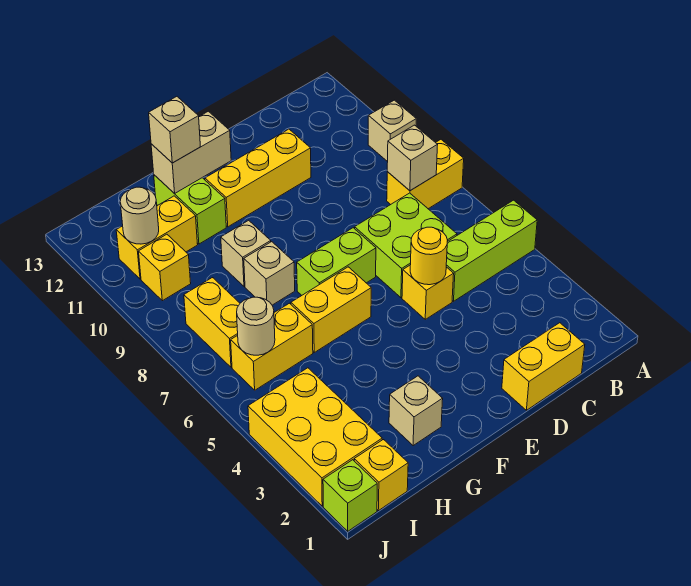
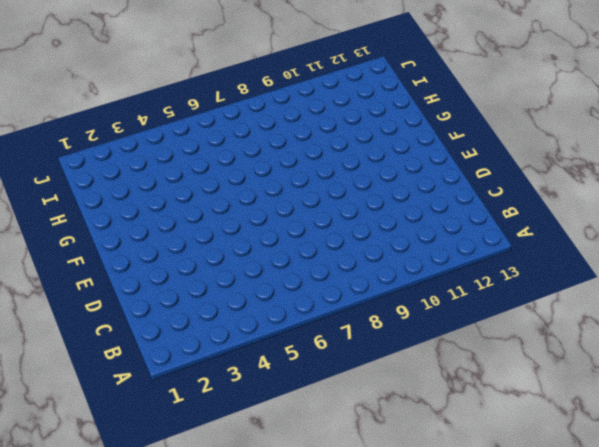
none -> lime brick A5:C5 level 1
none -> yellow brick A8:B8 level 1
none -> tan brick A10 level 1

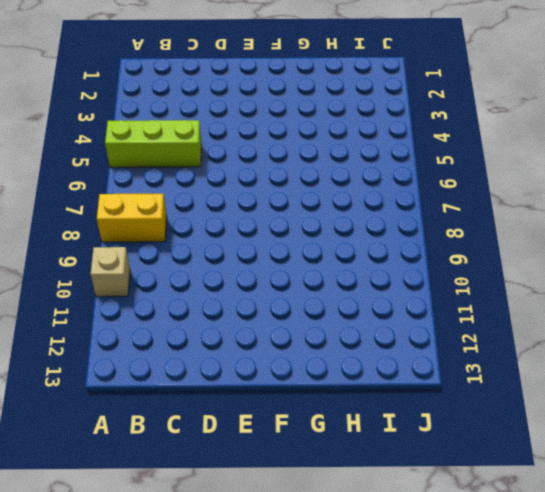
none -> yellow brick C1:D1 level 1
none -> lime brick C6:D7 level 1
none -> yellow brick D5 level 1

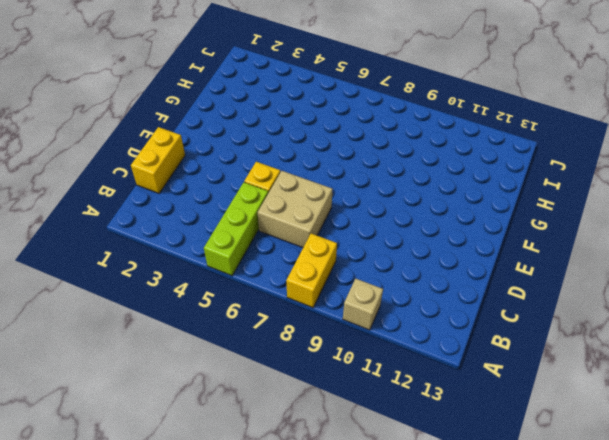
tan brick C6:D7 level 1 -> lime brick C6:D7 level 1
none -> yellow brick D11:F11 level 1
none -> lime brick E7:F7 level 1
none -> yellow brick F6:G6 level 1

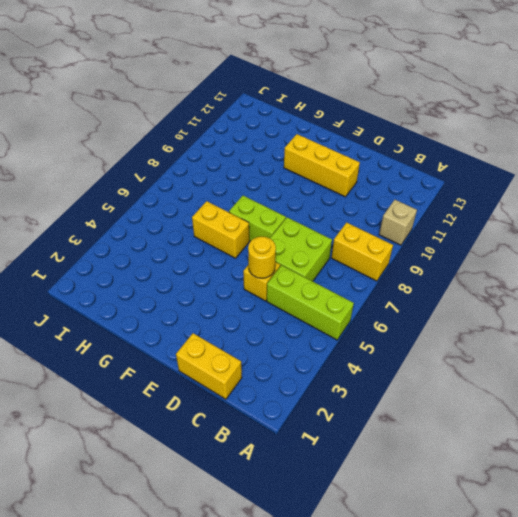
none -> tan brick G2 level 1
none -> tan brick G8 level 1
none -> tan brick G9 level 1

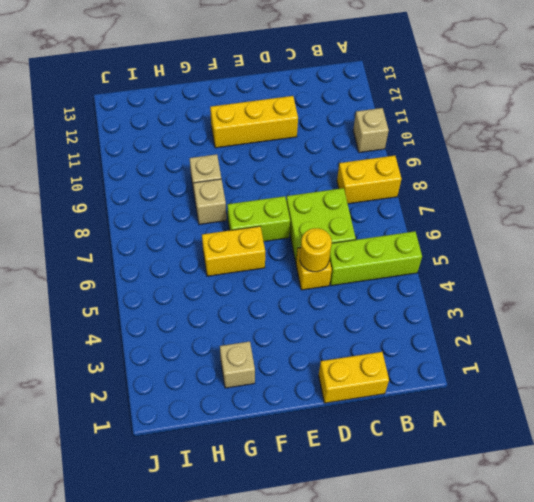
none -> lime brick G11:G12 level 1
none -> yellow brick H6:I6 level 1
none -> yellow brick H11:I11 level 1

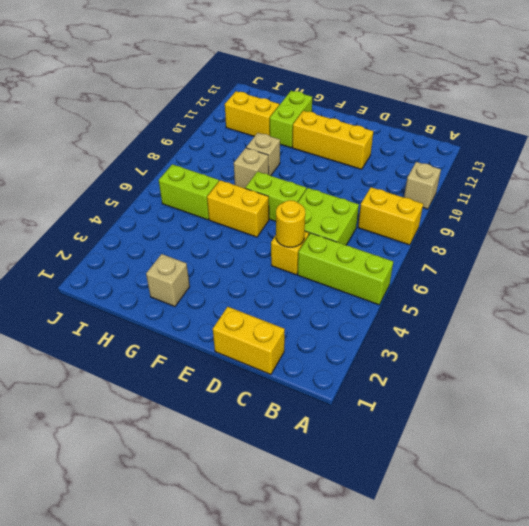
lime brick H6:I6 level 1 -> yellow brick H6:I6 level 1
none -> yellow brick I1 level 1
none -> yellow brick I2:J4 level 1
none -> yellow brick I7:I8 level 1

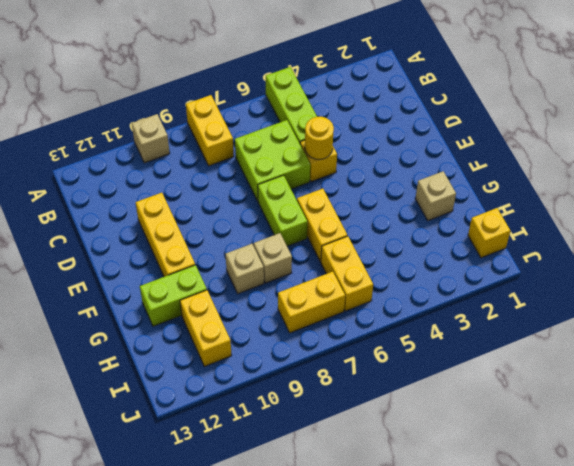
none -> yellow brick C1:D1 level 1
none -> yellow brick I2:J4 level 1
none -> yellow brick I10 level 1

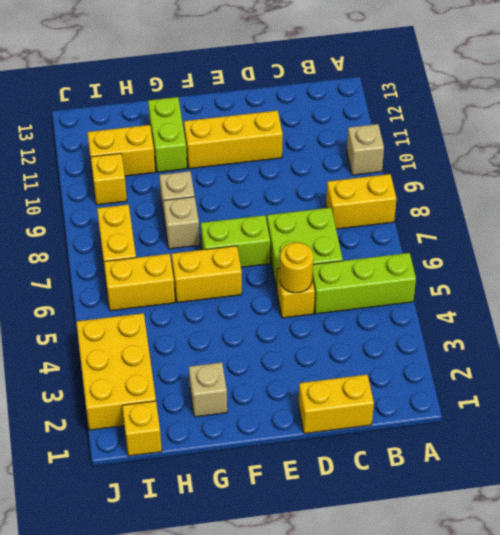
none -> lime brick J1 level 1
none -> tan brick B8 level 2
none -> tan brick F12:G12 level 2

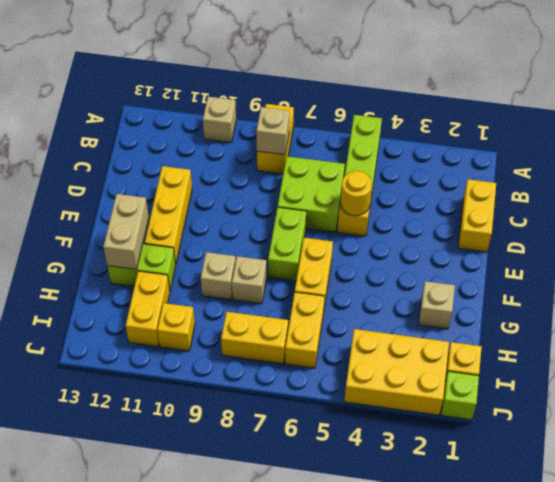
none -> tan round brick I6 level 2
none -> tan round brick I11 level 2
none -> tan brick G12 level 3

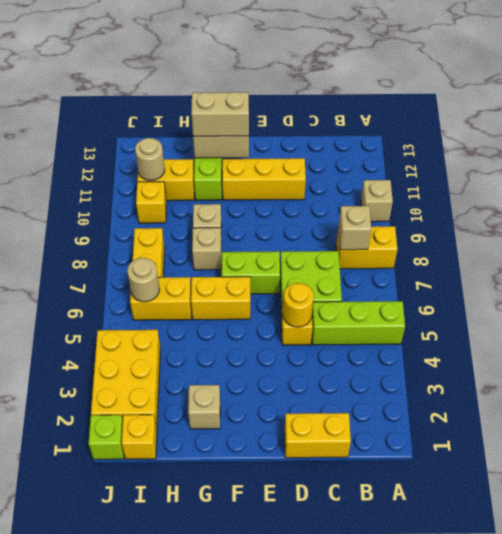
tan brick F12:G12 level 3 -> tan brick G12 level 3

